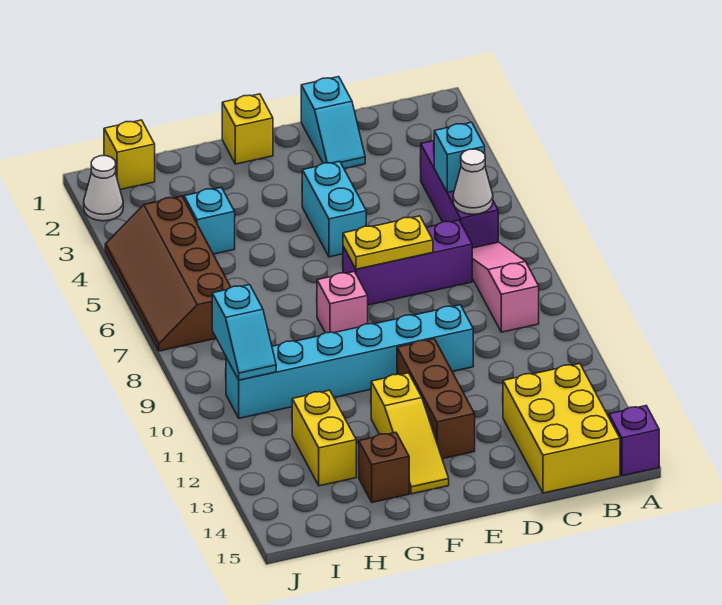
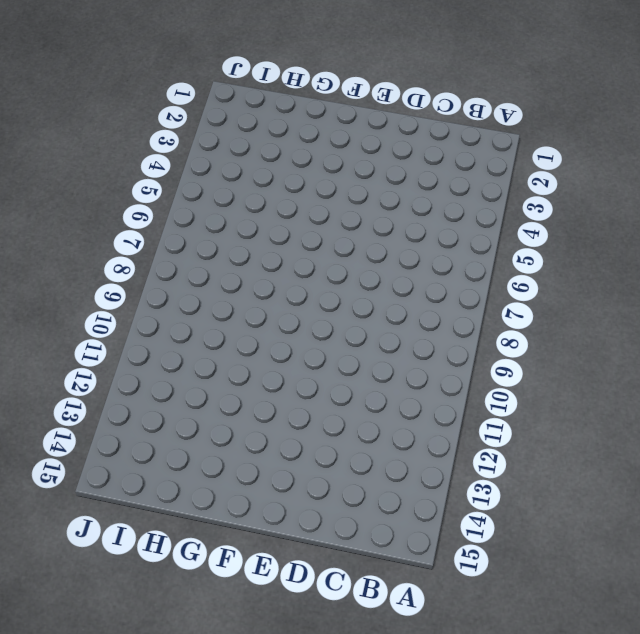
none -> purple brick A15 level 1
none -> purple brick B4:B6 level 1
none -> pink slope B7:B9 level 1 top 9

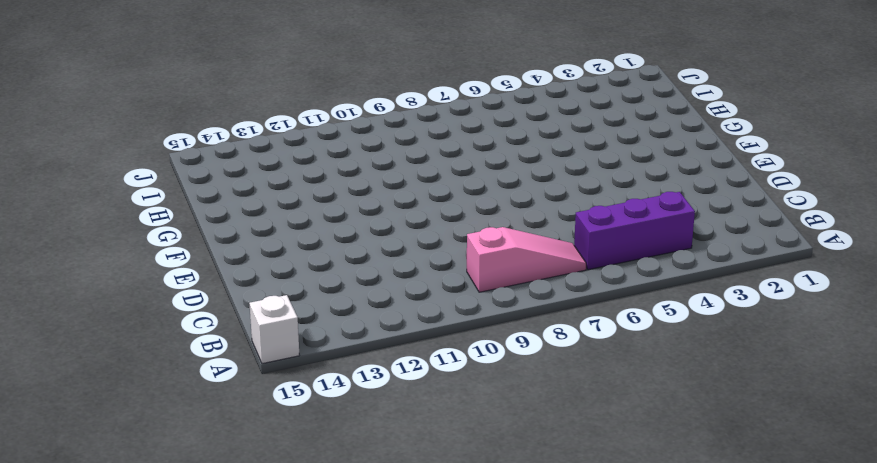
white brick A15 level 1 -> purple brick A15 level 1
none -> yellow brick B13:C15 level 1
none -> purple brick C7:E7 level 1
none -> cyan slope D1:D2 level 1 top 1

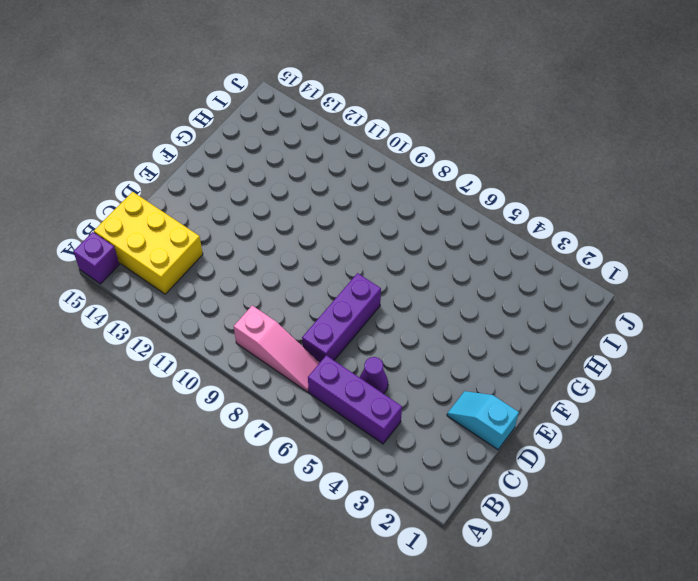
purple cone C5 level 1 -> none
none -> cyan brick D10:I10 level 1
none -> cyan brick E4:E5 level 1
none -> brown brick E11:E13 level 1

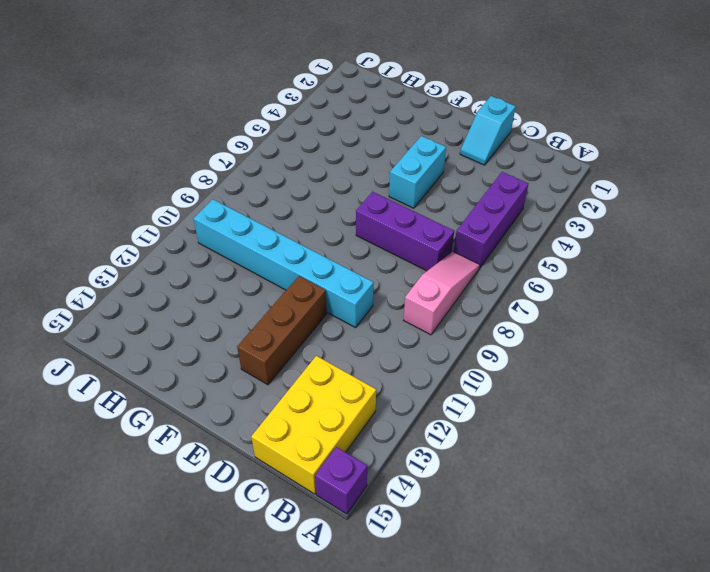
none -> yellow brick F1 level 1
none -> pink brick F8 level 1
none -> yellow slope F12:F14 level 1 top 12

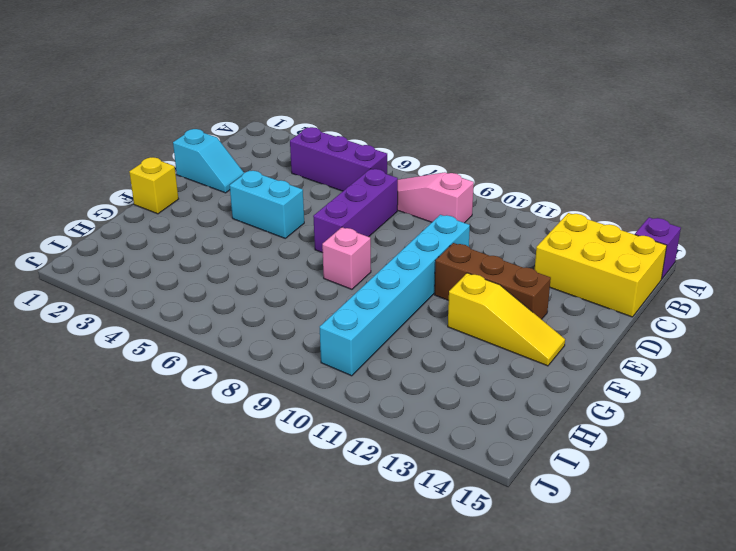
none -> brown brick G14 level 1
none -> cyan brick H4 level 1
none -> yellow brick H12:H13 level 1

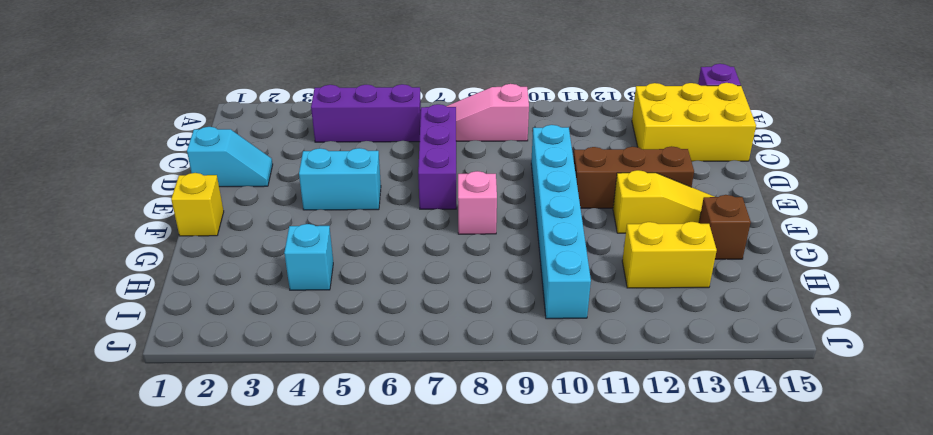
none -> yellow brick I1 level 1
none -> brown slope I4:J7 level 1 top I
none -> white cone J2 level 1

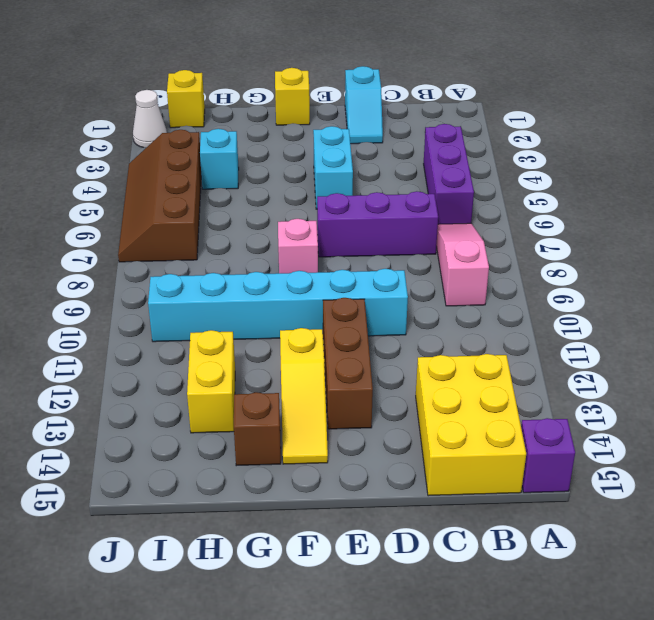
none -> cyan brick B5 level 2
none -> white cone B6 level 2
none -> yellow plate D7:E7 level 2

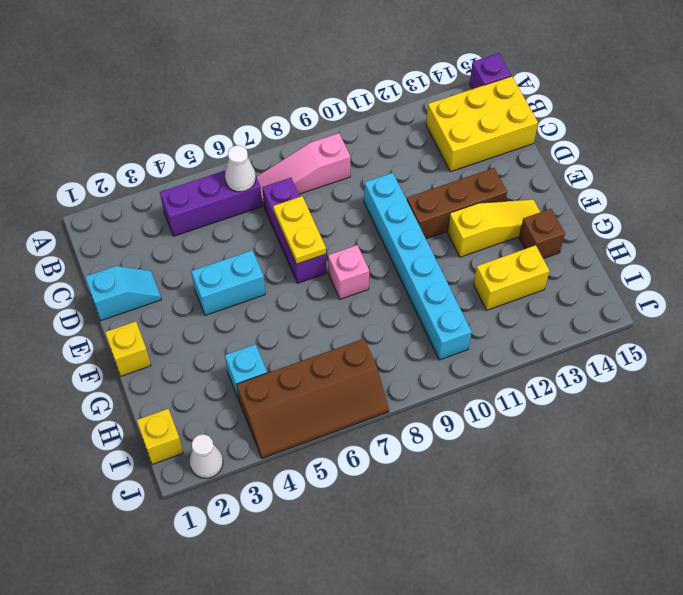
none -> cyan brick B5 level 2
none -> cyan slope I9:I10 level 2 top 9

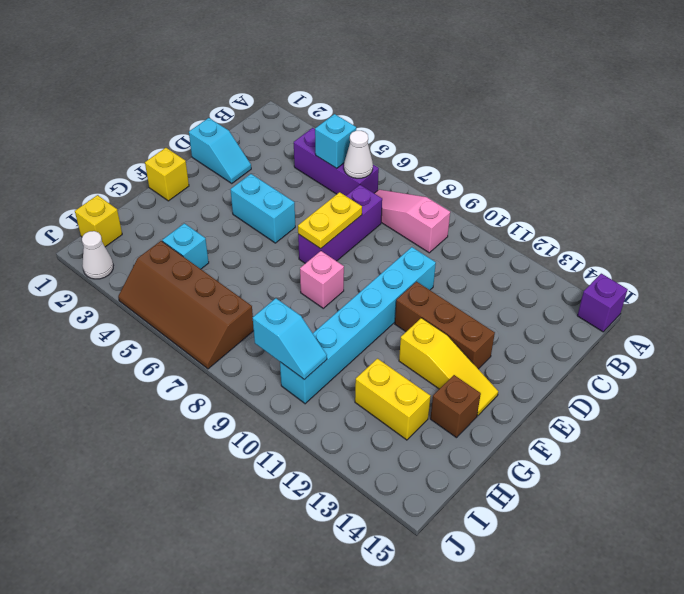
none -> yellow brick B13:C15 level 1

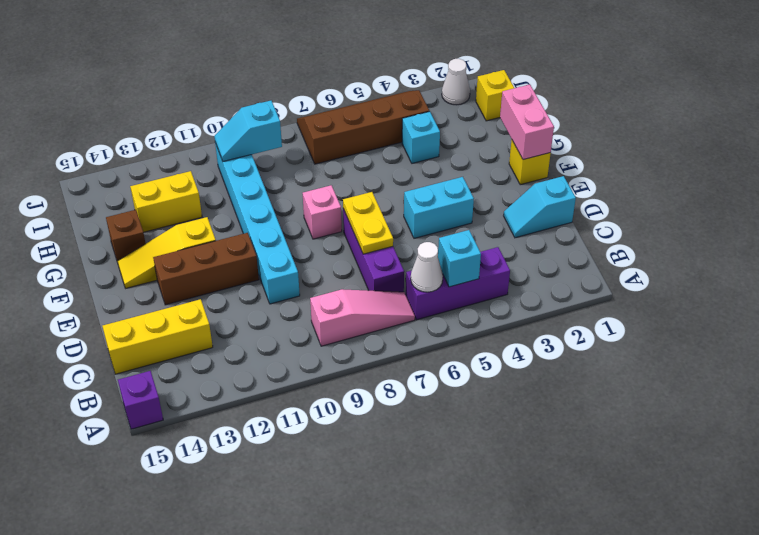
yellow brick C13:C15 level 1 -> yellow brick B13:C15 level 1
pink brick F1:G1 level 2 -> none

